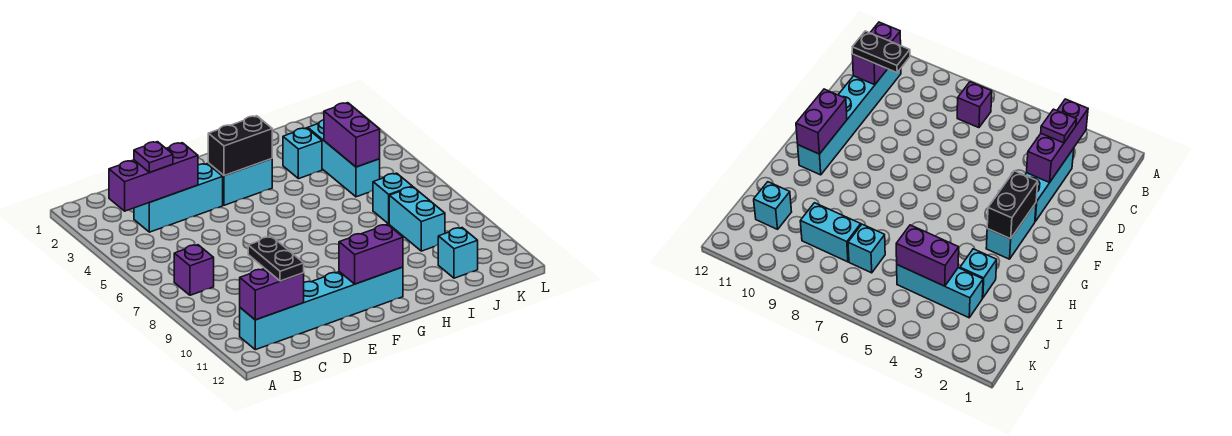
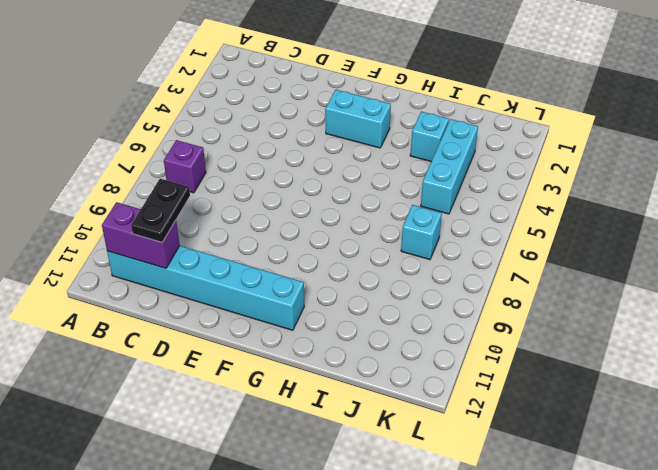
none -> cyan brick C3:E3 level 1
none -> cyan brick J8:J9 level 1
none -> cyan brick J11 level 1

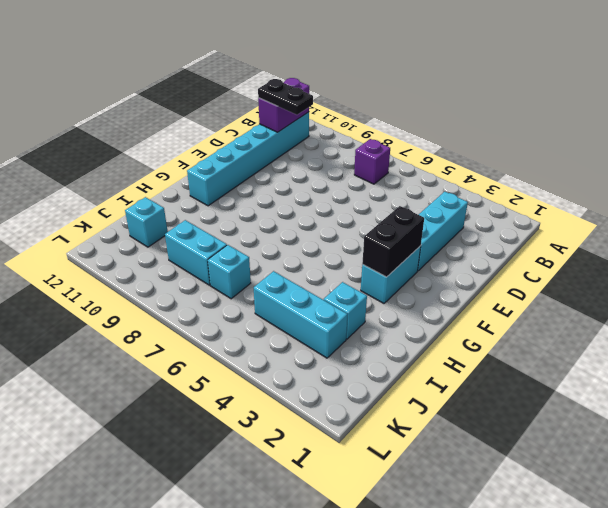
none -> purple brick B3:D3 level 2
none -> purple brick F11:G11 level 2
none -> purple brick J4:J5 level 2

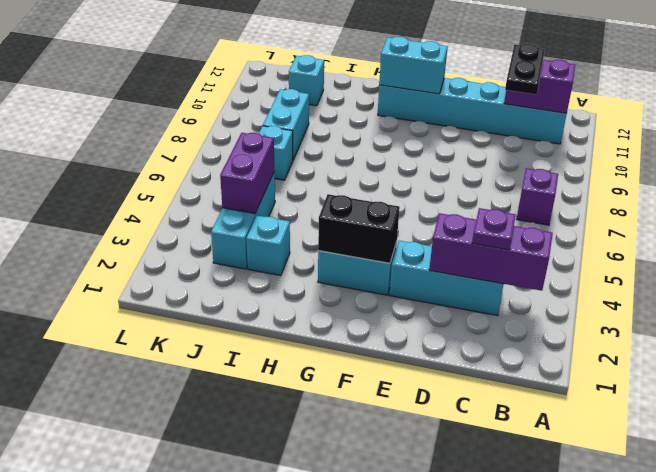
cyan brick F11:G11 level 2 -> purple brick F11:G11 level 2

